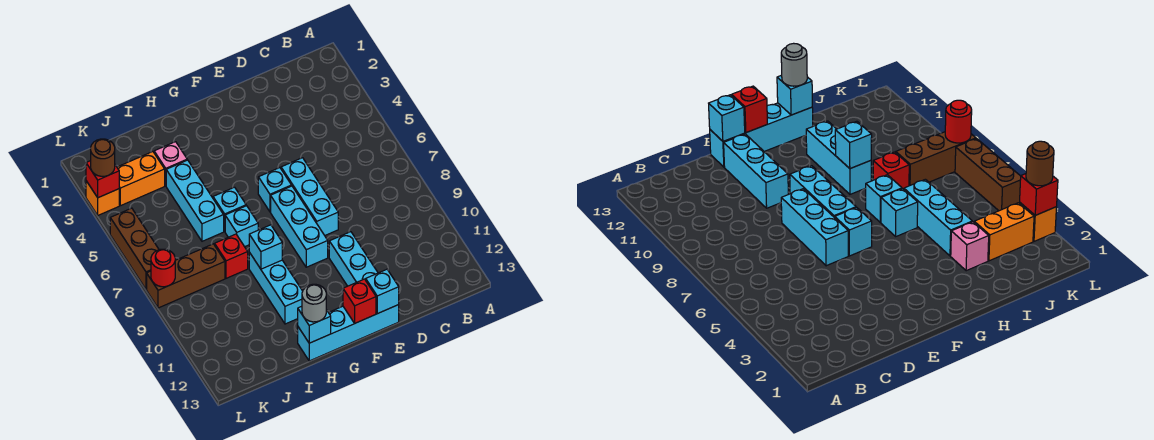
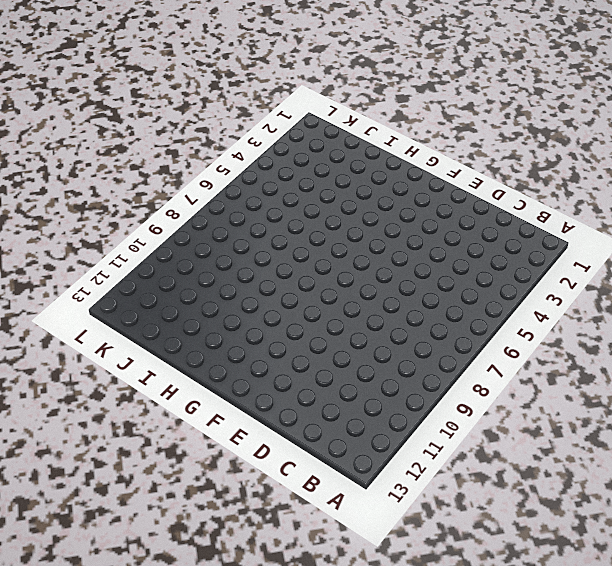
none -> cyan brick E6:E8 level 1
none -> cyan brick E10:E12 level 1
none -> cyan brick E13:H13 level 1

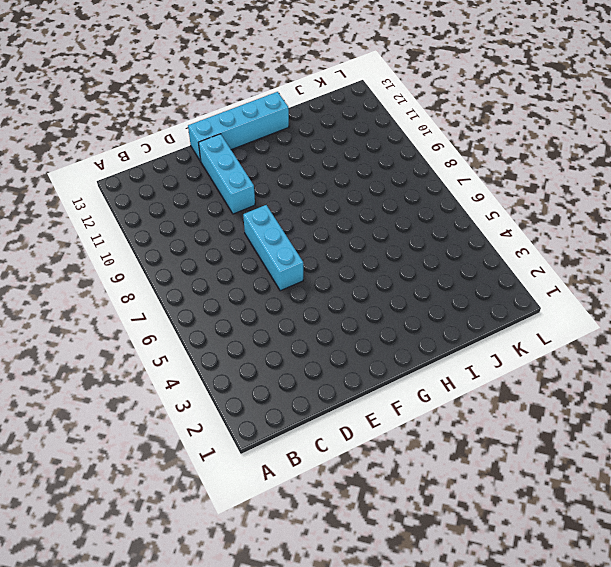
none -> cyan brick F6 level 1
none -> cyan brick F7:F9 level 1
none -> cyan brick H6 level 1

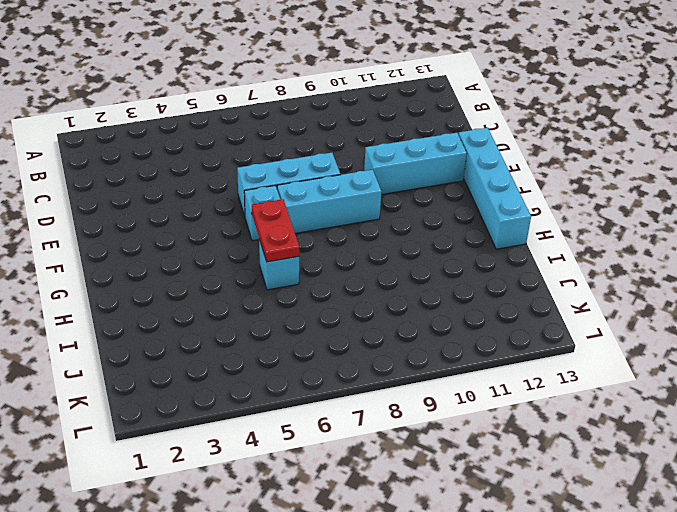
red plate G6:H6 level 2 -> none
none -> cyan brick H7 level 1
none -> cyan brick H9:H11 level 1
none -> pink brick I3 level 1

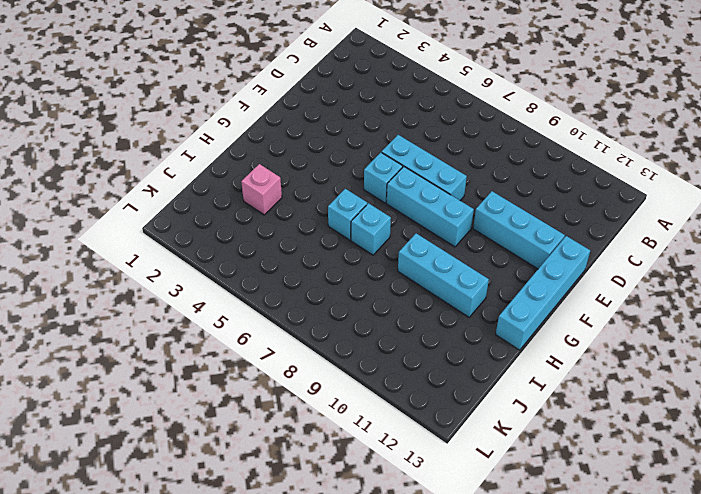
none -> cyan brick I4:I6 level 1
none -> red brick I8 level 1
none -> orange brick J3:K3 level 1

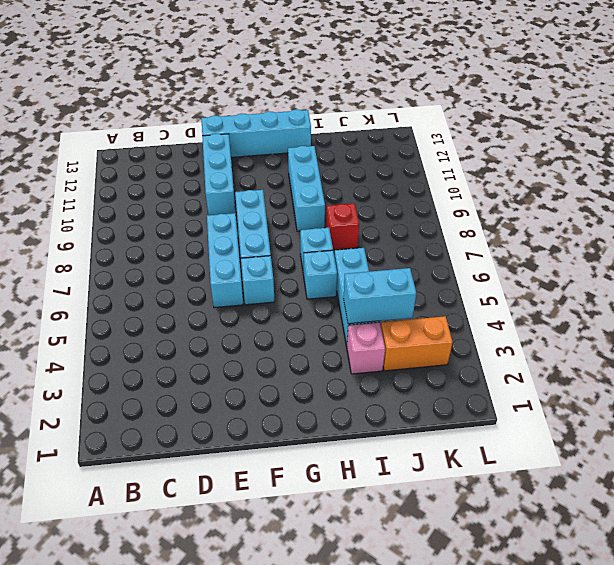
cyan brick I4:J4 level 2 -> none
none -> brown brick J8:L8 level 1
none -> orange brick L3 level 1
none -> brown brick L5:L7 level 1

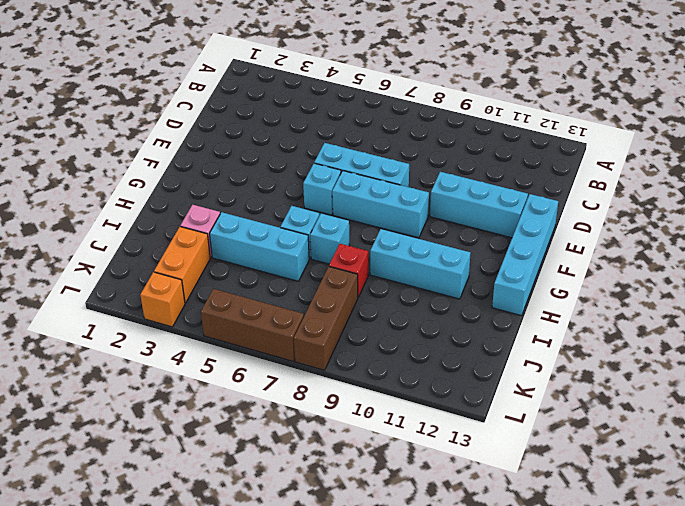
none -> cyan brick E13 level 2
none -> red brick F13 level 2
none -> cyan brick H9 level 2

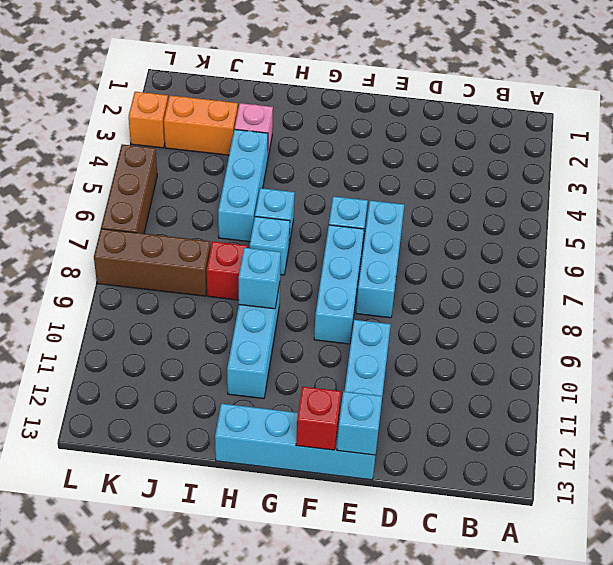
none -> cyan brick H13 level 2
none -> red brick L3 level 2
none -> red round brick L8 level 2

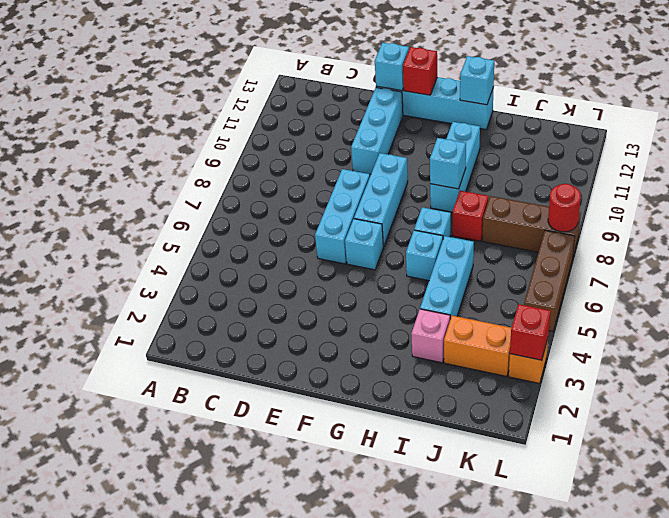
none -> grey round brick H13 level 3
none -> brown round brick L3 level 3

